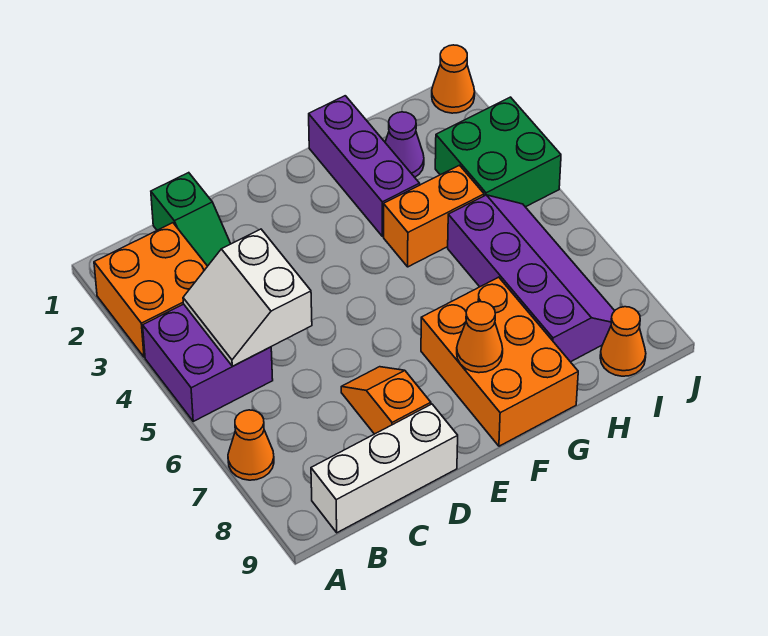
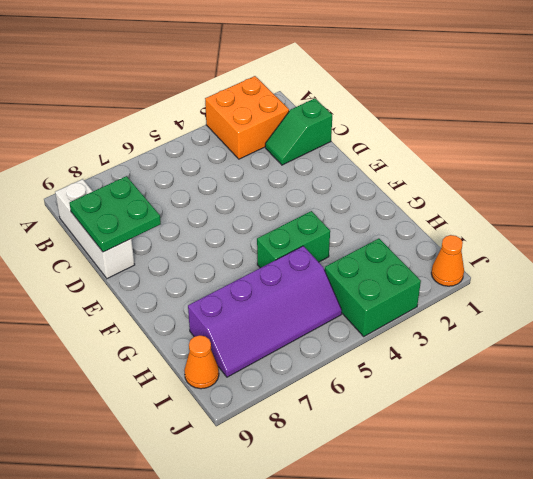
green plate C8:D9 level 2 -> none
green brick G4:G5 level 1 -> orange brick G4:H4 level 1
none -> purple brick A4:B5 level 1
none -> orange cone A7 level 1
none -> orange slope D7:D8 level 1 top 8

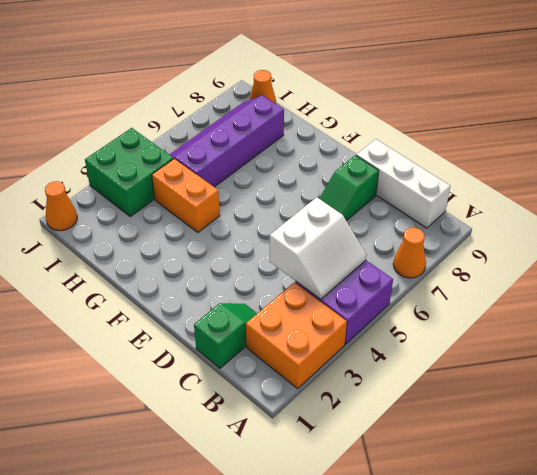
green slope D7:D8 level 1 top 8 -> orange slope D7:D8 level 1 top 8
none -> orange brick F7:G9 level 1
none -> purple brick G1:G3 level 1
none -> purple cone H2 level 1

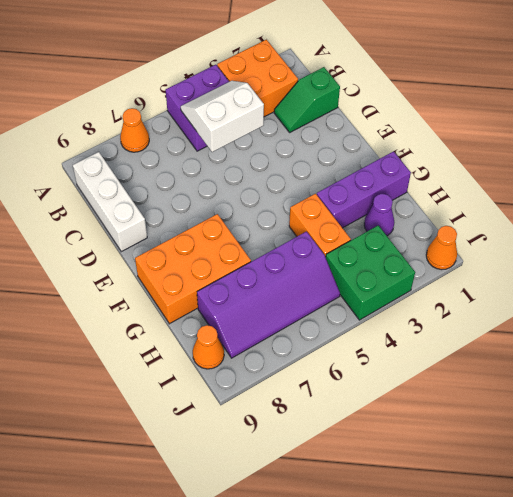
none -> orange slope D7:D8 level 1 top 8
none -> orange cone F8 level 2

